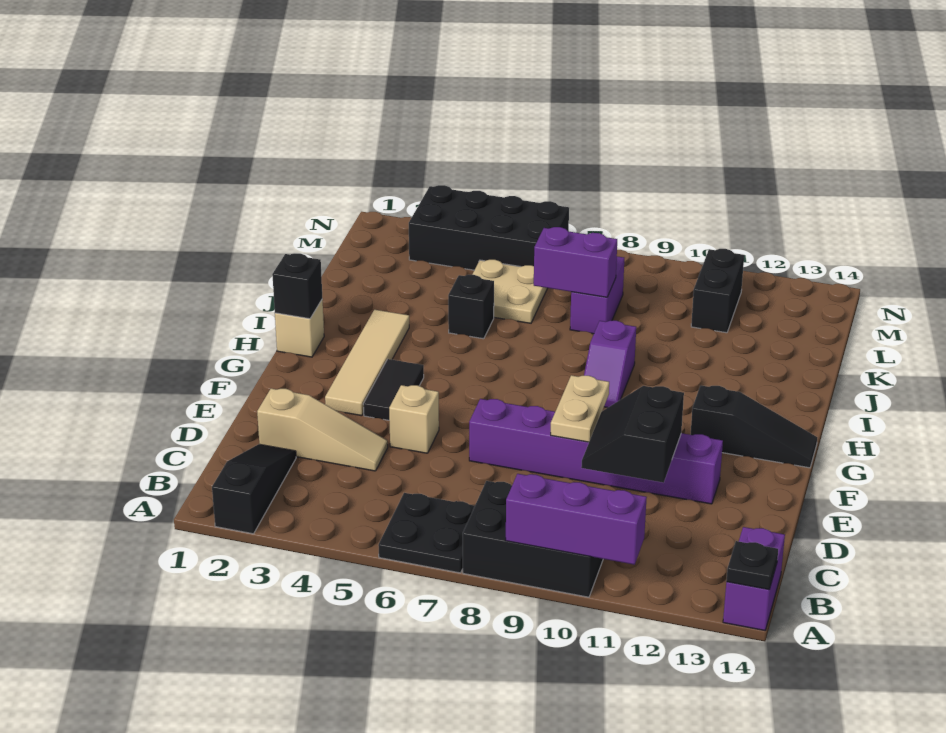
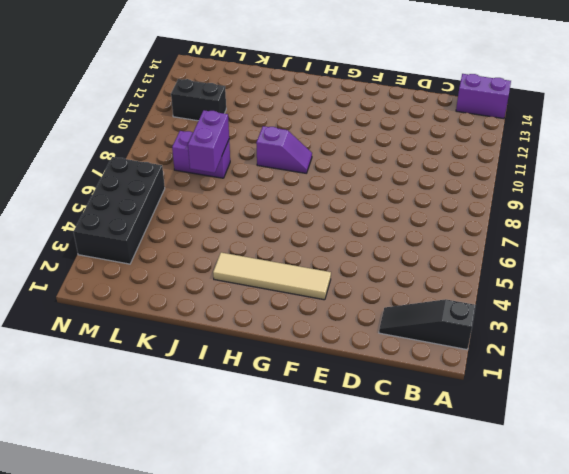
none -> black plate A6:B7 level 1
none -> black brick A8:B10 level 1
none -> tan slope D2:D4 level 1 top 2

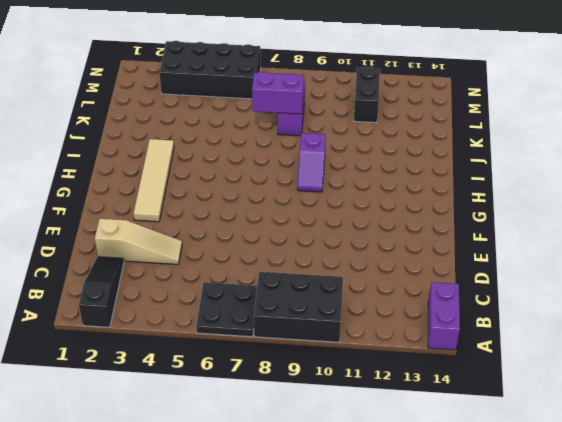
none -> tan brick E5 level 1
none -> purple brick E7:E12 level 1
none -> black tile F4:G4 level 1

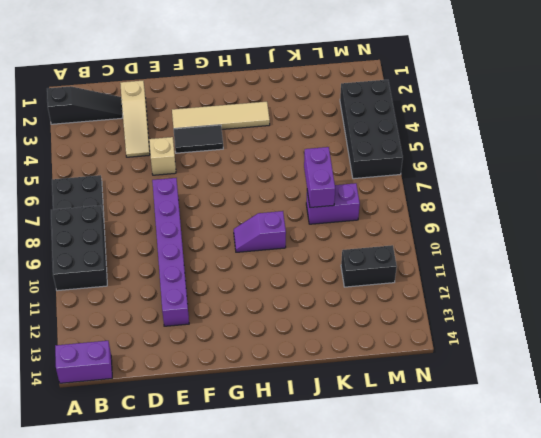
none -> black slope G12:G14 level 1 top 12
none -> tan brick H1 level 1
none -> black brick J5 level 1

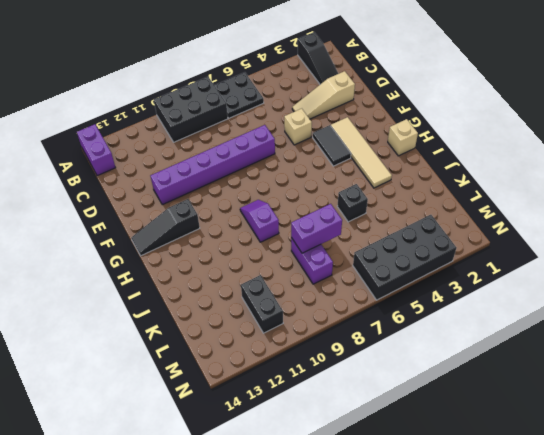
none -> tan plate K5:L6 level 1
none -> purple brick A9:A11 level 2
none -> black plate A14 level 2

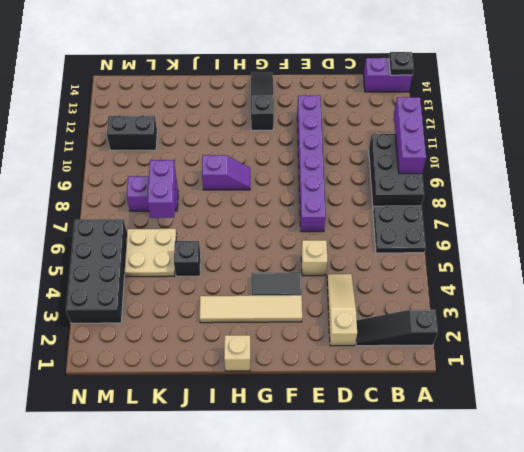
none -> black slope D10:E11 level 2 top 11
none -> tan plate E9:F9 level 2
none -> black brick H1 level 2

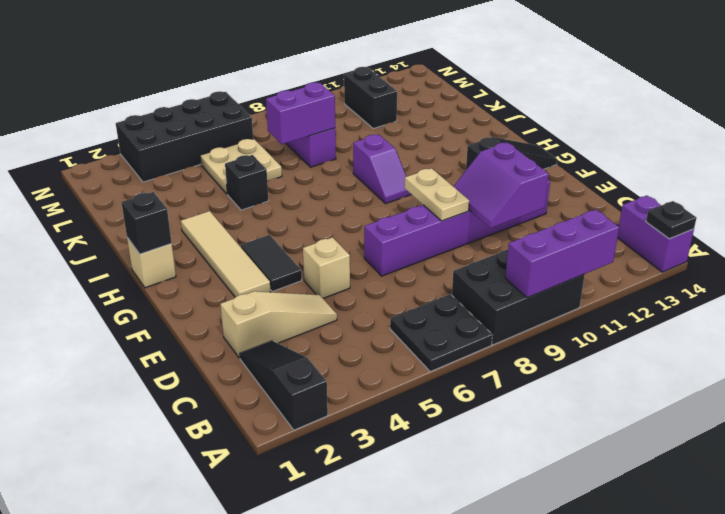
purple slope D10:E11 level 2 top 11 -> black slope D10:E11 level 2 top 11

